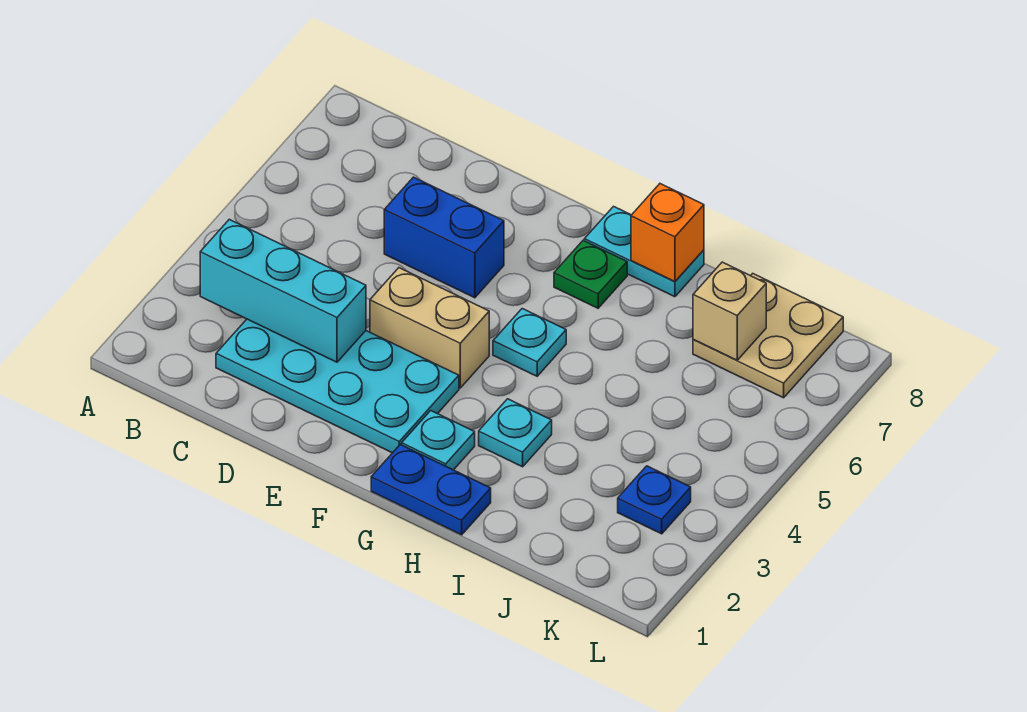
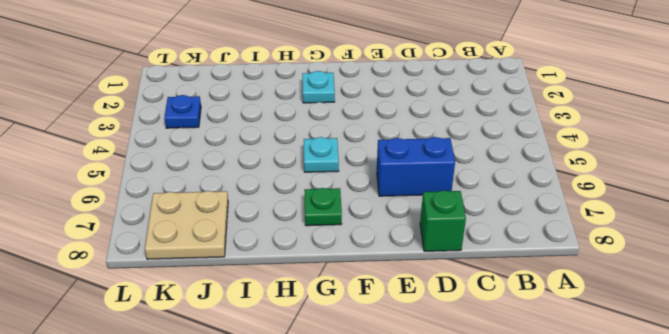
green brick D8 level 1 -> none
none -> cyan plate C2:F3 level 1
none -> tan brick E4:F4 level 1
none -> blue plate G1:H1 level 1

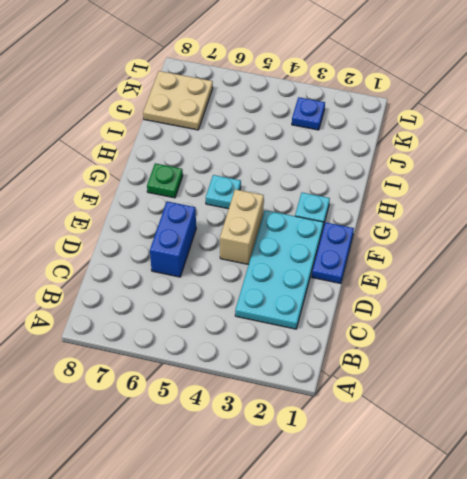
blue plate E1:F1 level 1 -> blue plate G1:H1 level 1
none -> cyan plate G8:H8 level 1
none -> cyan plate H3 level 1
none -> cyan brick B3:D3 level 2

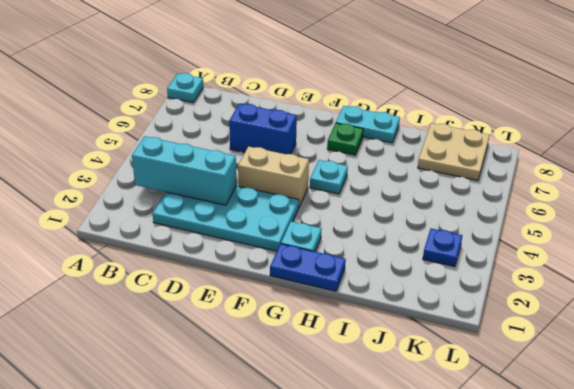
cyan plate A8 level 1 -> cyan plate H3 level 1
none -> orange brick H8 level 2
none -> tan brick J7 level 2

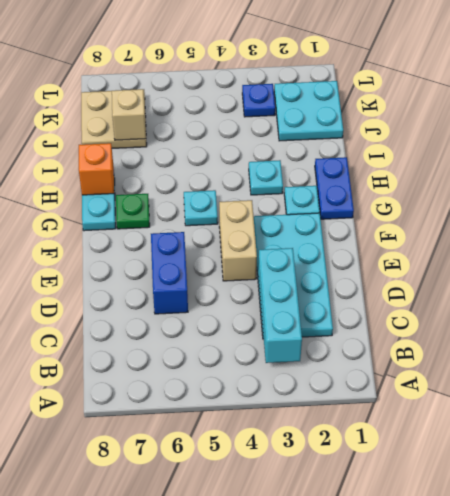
cyan plate J1:K2 level 1 -> none

